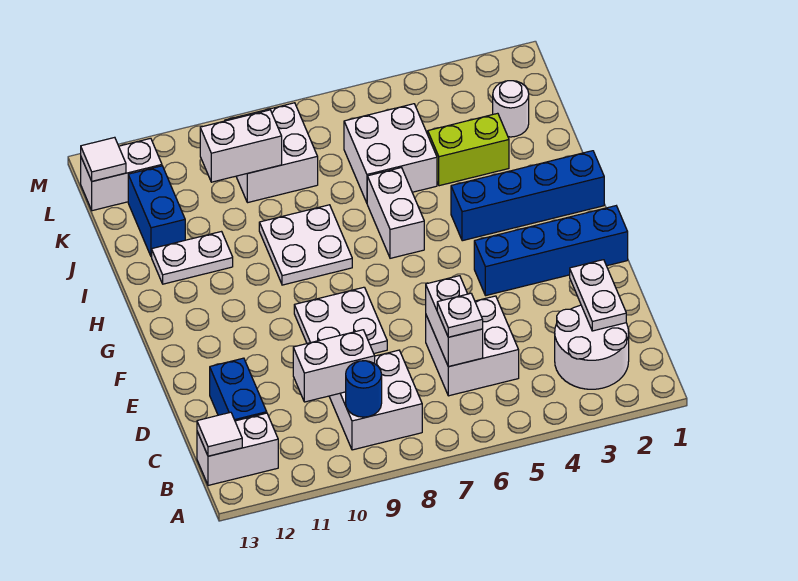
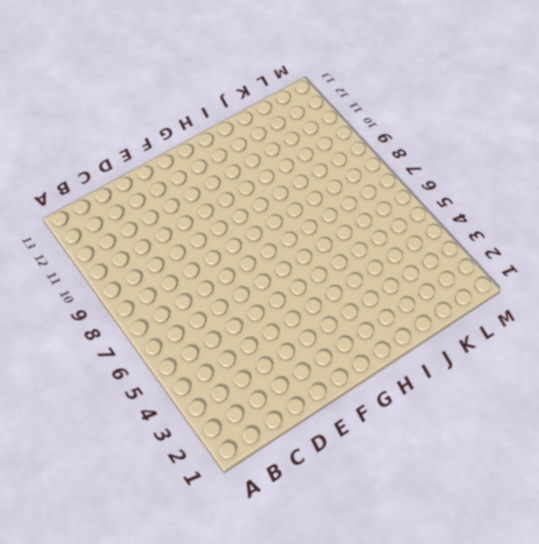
none -> white round brick B2:C3 level 1
none -> white brick B8:C9 level 1
none -> white brick B12:B13 level 1

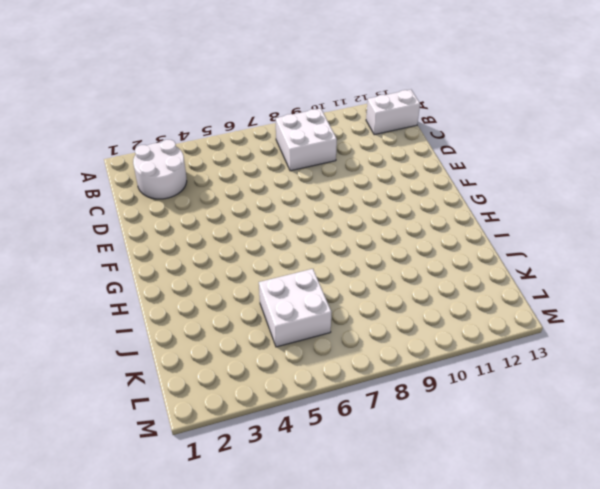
none -> white brick C5:D6 level 1
none -> blue brick C12:D12 level 1
none -> white plate E8:F9 level 1

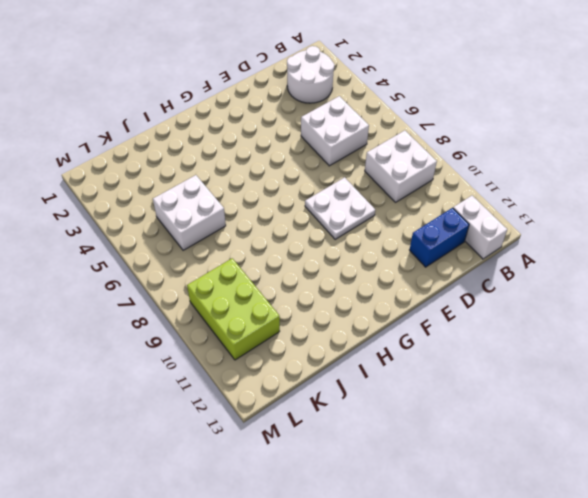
lime brick K9:L11 level 1 -> white brick K8:L9 level 1
none -> blue brick F1:F4 level 1
none -> blue brick H1:H4 level 1
none -> white brick H6:I6 level 1

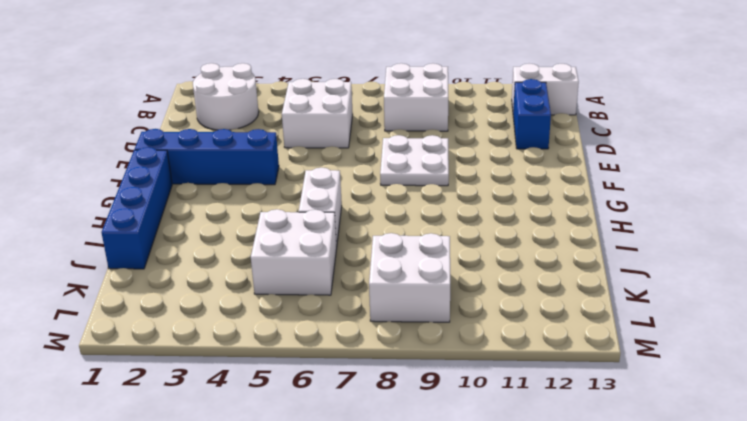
blue brick G1:J1 level 1 -> blue brick H1:H4 level 1
none -> white plate H8:I9 level 1
none -> white plate I11:I12 level 1
none -> lime brick J3:J4 level 1

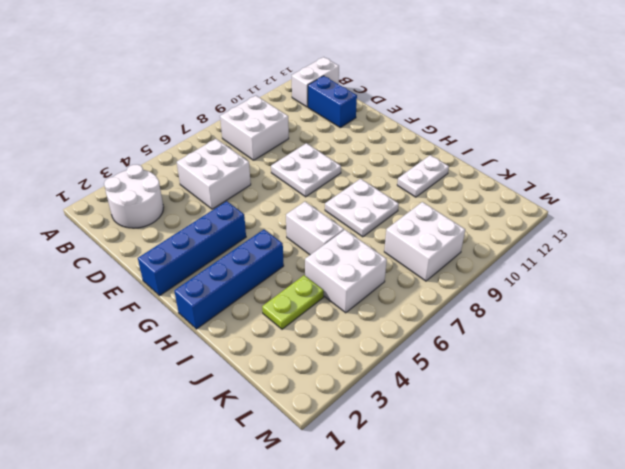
lime plate J3:J4 level 1 -> lime brick J3:J4 level 1
none -> blue brick J12:K12 level 1
none -> white round brick K2 level 1
none -> white brick L12:L13 level 1

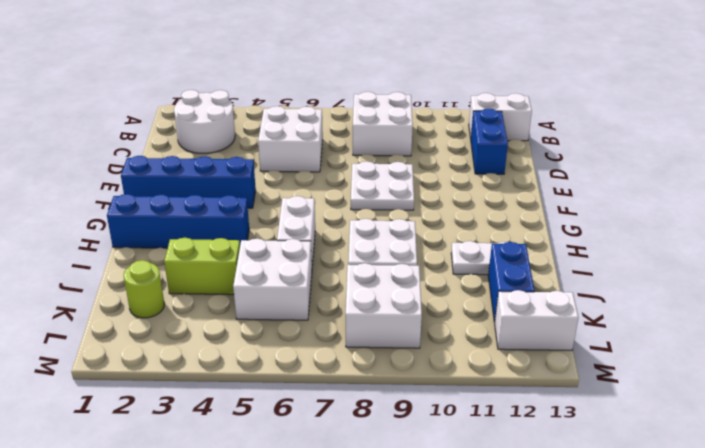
lime round brick K2 level 1 -> white round brick K2 level 1
none -> blue round brick B9 level 2
none -> white tile B13 level 2
none -> white plate C2:D2 level 2

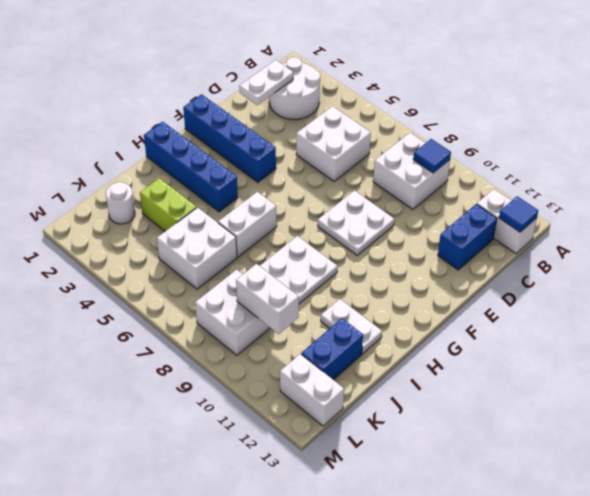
blue tile B9 level 2 -> blue round brick B9 level 2
blue tile B13 level 2 -> white tile B13 level 2
none -> white brick C6:D6 level 2
none -> white brick C9:C10 level 2
none -> white tile L13 level 2

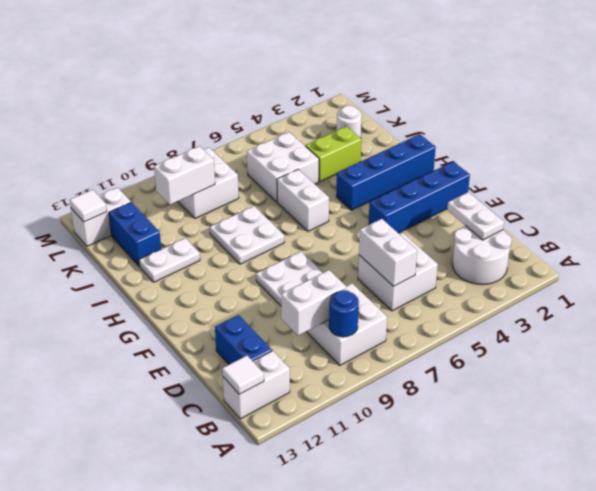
none -> white plate C6 level 3

